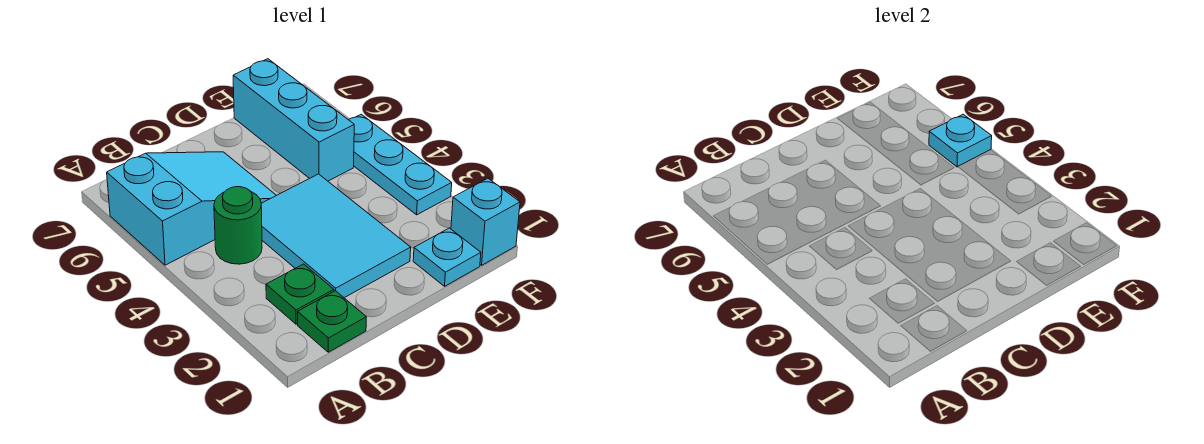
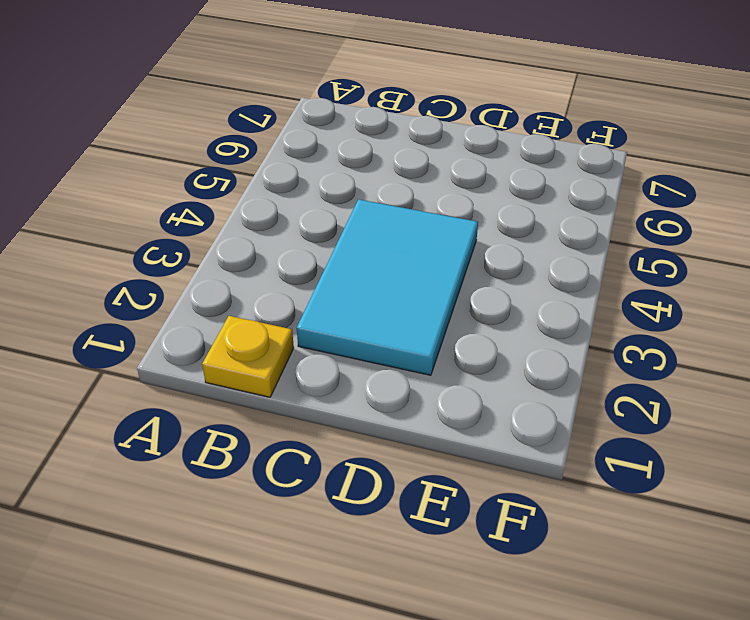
yellow plate B1 level 1 -> green plate B1 level 1
none -> cyan slope A5:C6 level 1 top A
none -> green plate B2 level 1

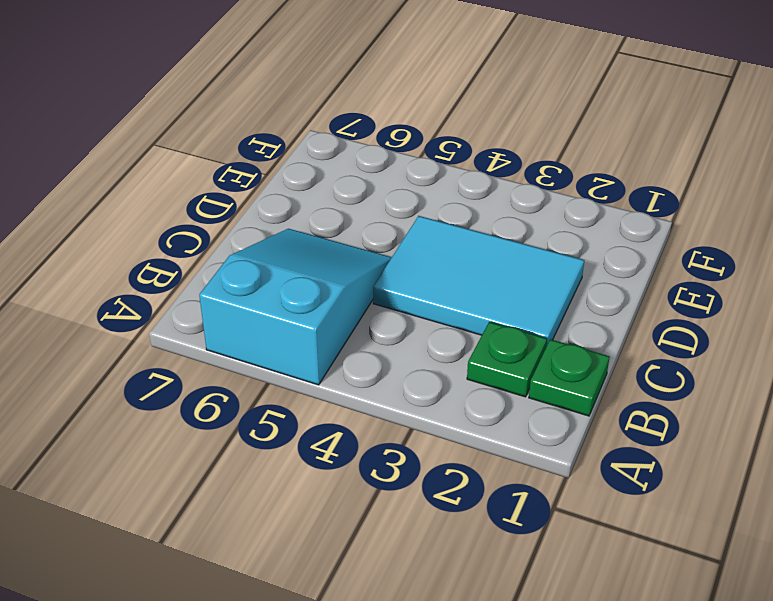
none -> green round brick B4 level 1
none -> cyan plate E1 level 1

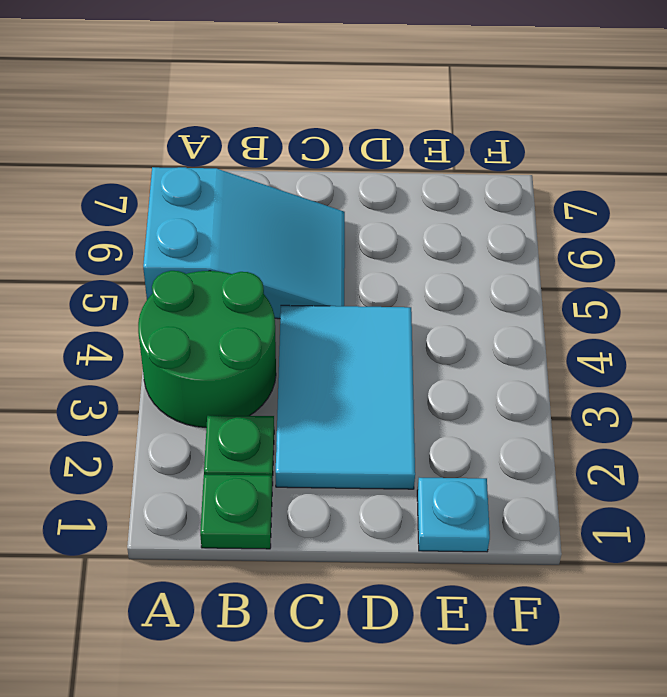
green round brick A3:B4 level 1 -> green round brick B4 level 1
none -> cyan brick E5:E7 level 1
none -> cyan brick F1 level 1

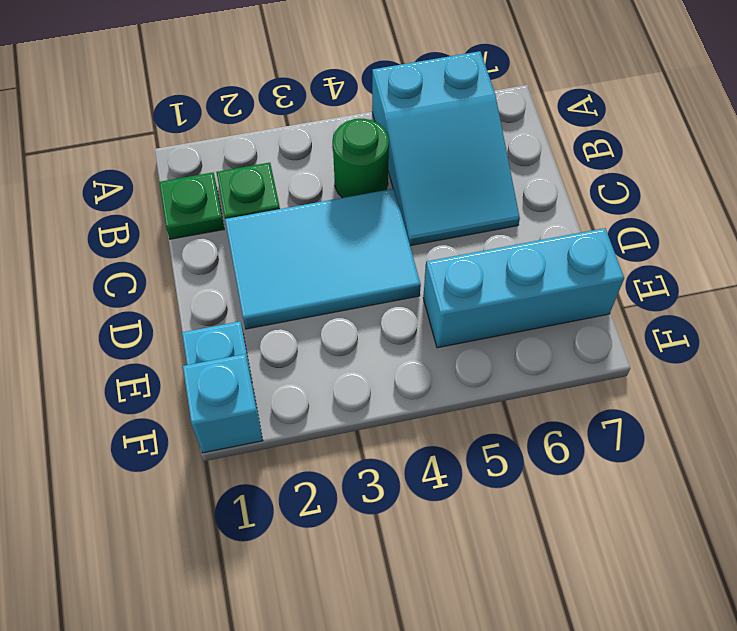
none -> cyan plate F3:F5 level 1
none -> cyan plate F5 level 2

